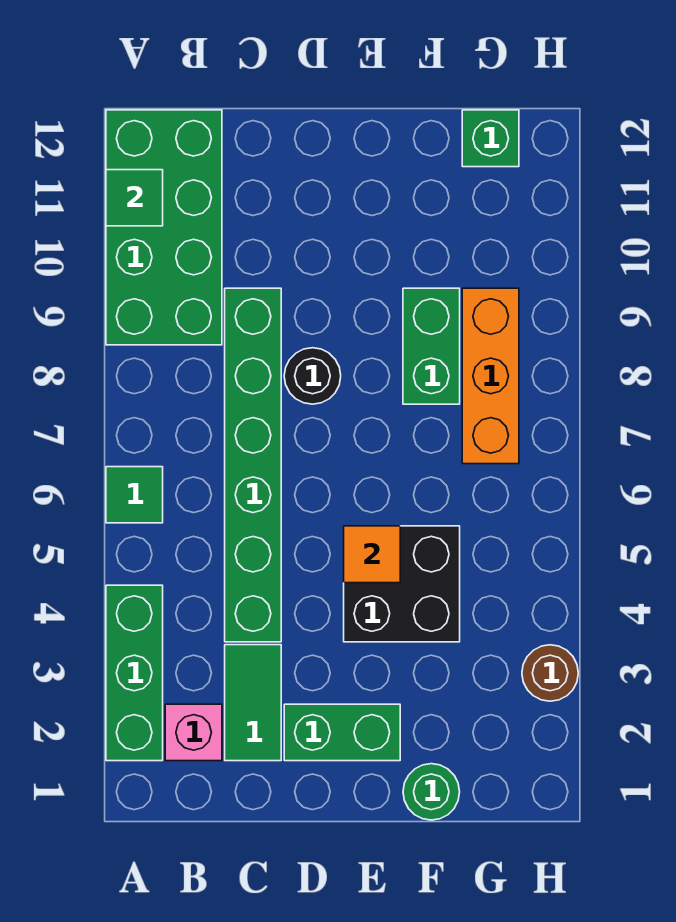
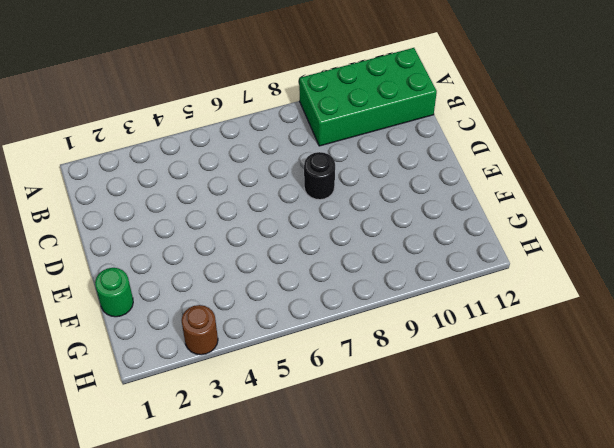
none -> green brick A2:A4 level 1
none -> green tile A6 level 1
none -> pink brick B2 level 1

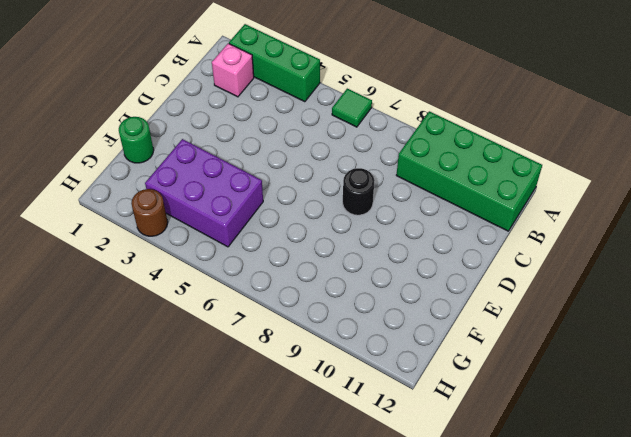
purple brick F3:G5 level 1 -> black brick E4:F5 level 1
none -> green tile C2:C3 level 1
none -> green brick C4:C9 level 1
none -> green brick D2:E2 level 1

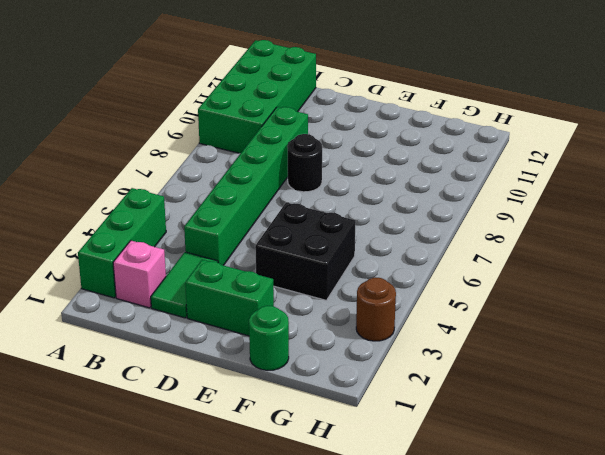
none -> green tile A6 level 1
none -> green brick F8:F9 level 1
none -> orange brick G7:G9 level 1

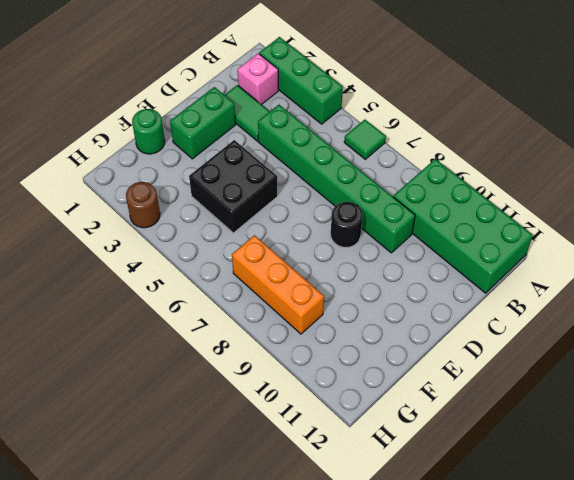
none -> green brick F8:F9 level 1
none -> green brick G12 level 1
none -> green tile A11 level 2

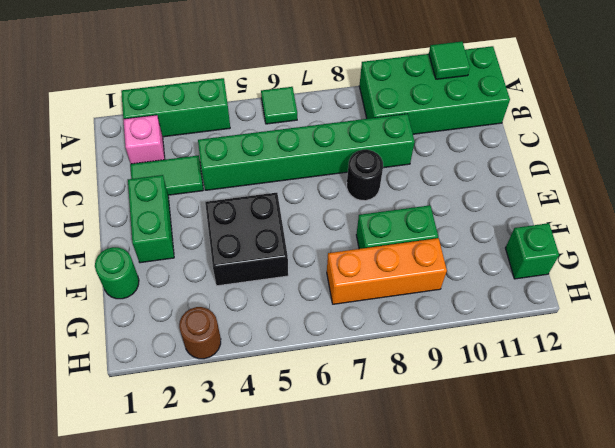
none -> orange tile E5 level 2

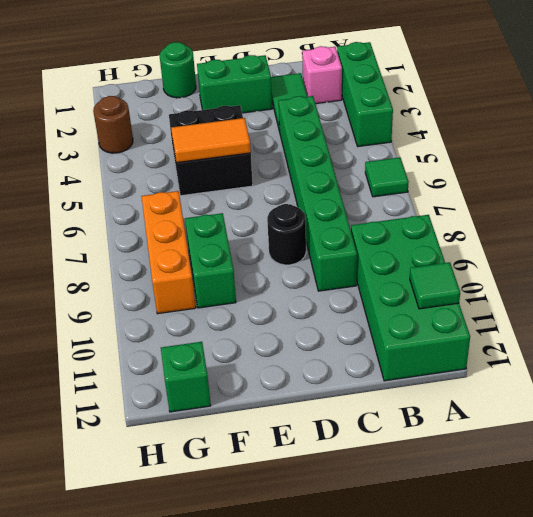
orange tile E5:F5 level 2 -> orange tile E5 level 2

